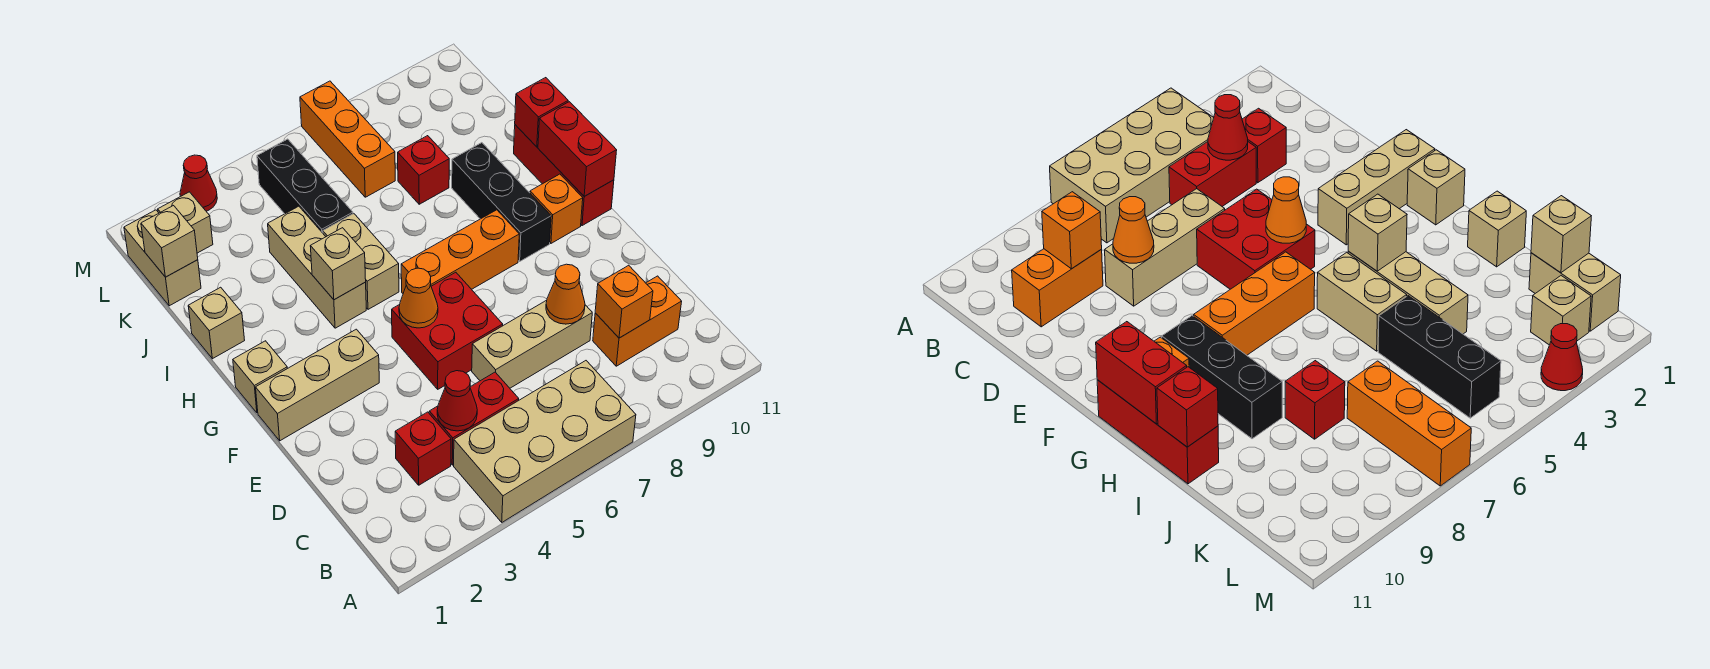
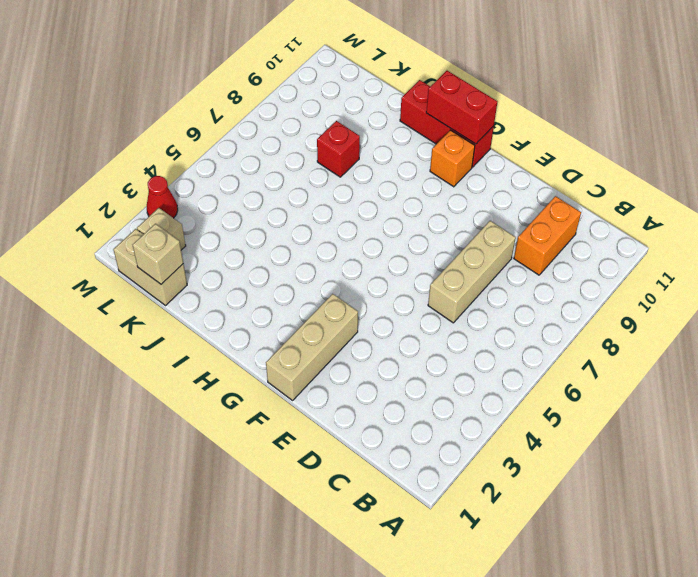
none -> tan brick A4:B7 level 1
none -> red brick C3 level 1
none -> red brick C4:C5 level 1

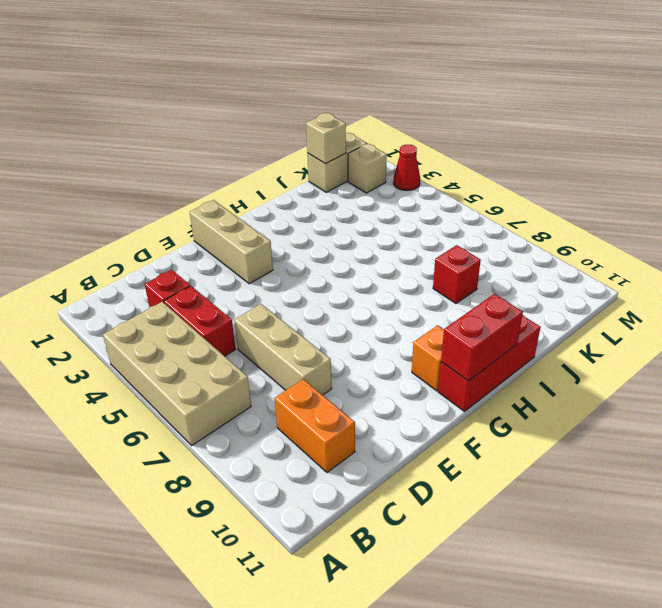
none -> red brick E5:F6 level 1
none -> tan brick G1 level 1
none -> orange brick G6:G8 level 1

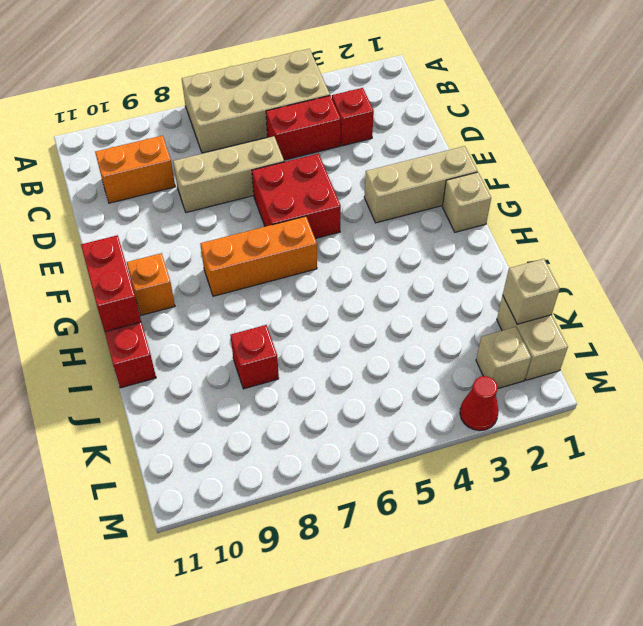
none -> black brick G9:I9 level 1
none -> tan brick H4:J4 level 1
none -> tan brick H5:I5 level 1

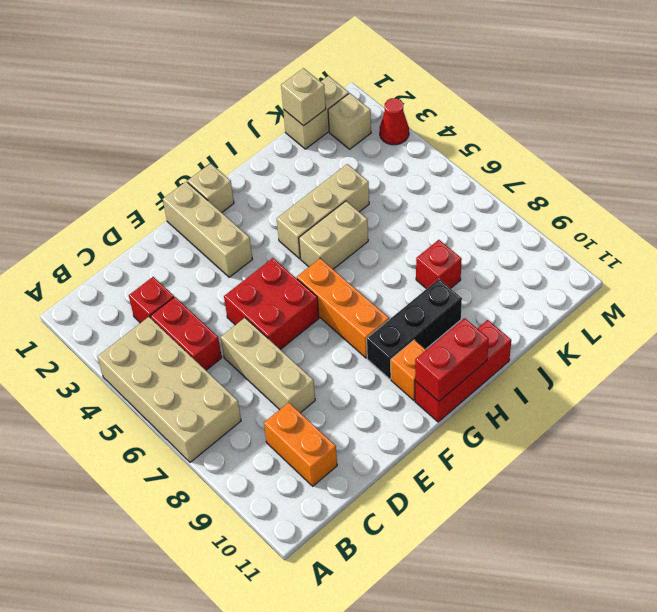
none -> tan brick I1 level 1
none -> black brick J5:L5 level 1
none -> orange brick K7:M7 level 1

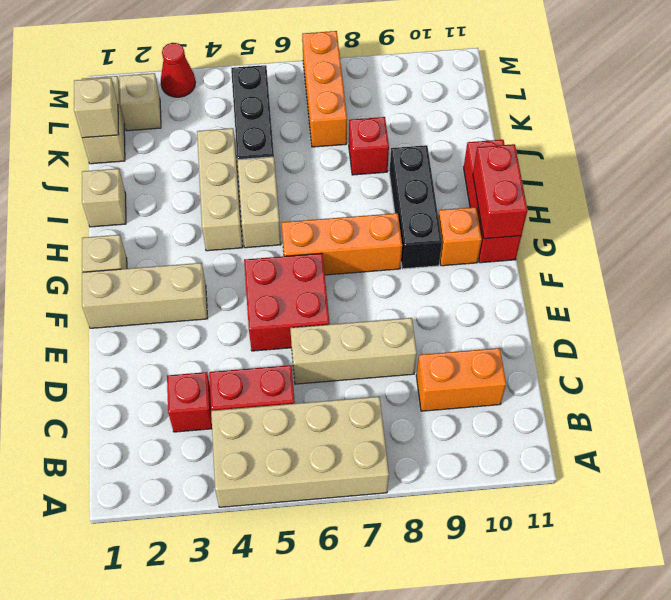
none -> red cone C4 level 2
none -> orange brick C9 level 2
none -> orange cone D8 level 2

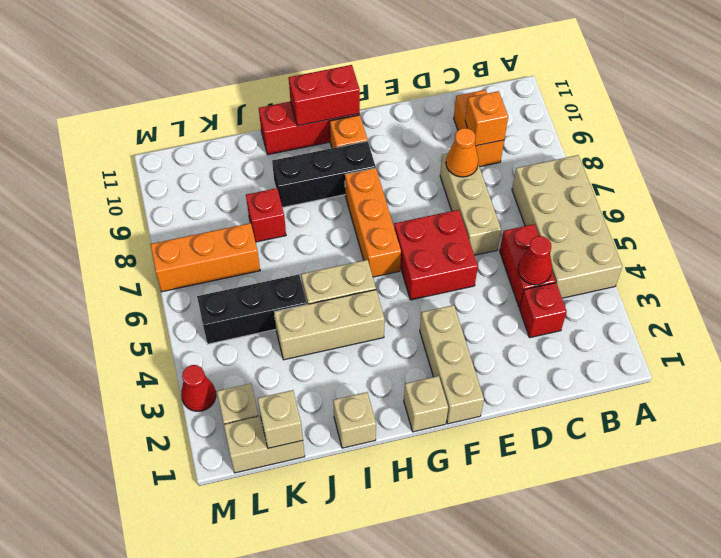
none -> orange cone F5 level 2
none -> tan brick H4 level 2
none -> red brick I11 level 2

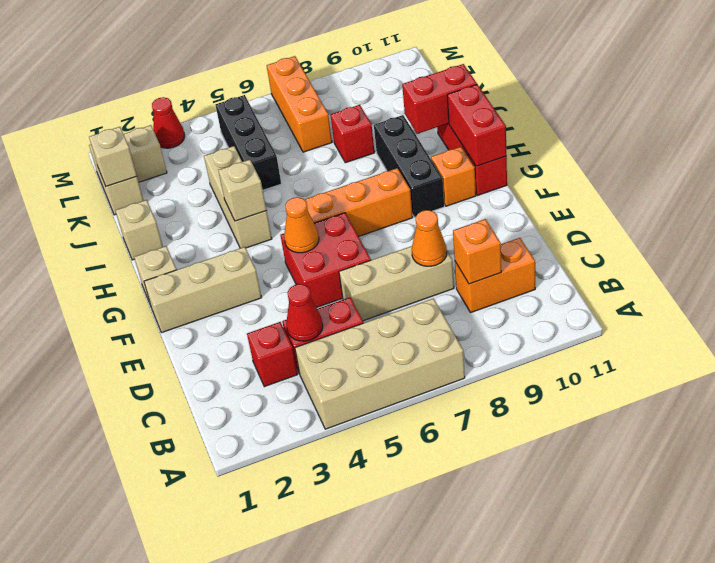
red brick I10:I11 level 2 -> red brick I11 level 2
none -> tan brick H5:I5 level 1

